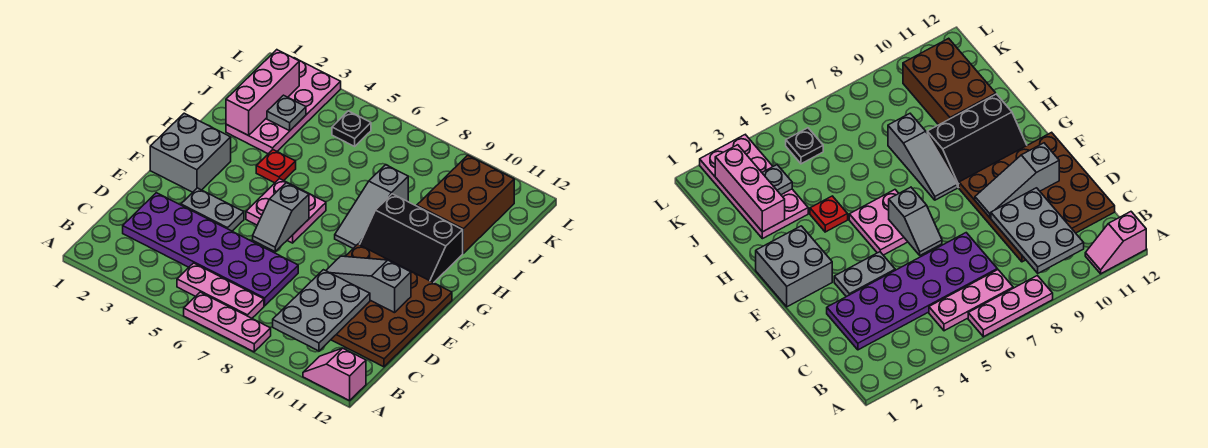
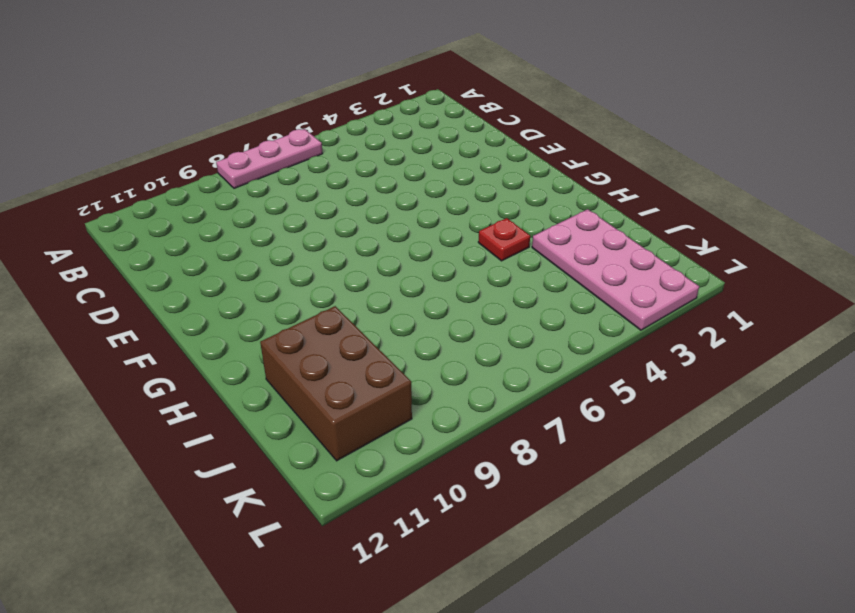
none -> pink slope A11:A12 level 1 top 12
none -> pink plate B5:B7 level 1
none -> purple plate C2:D7 level 1

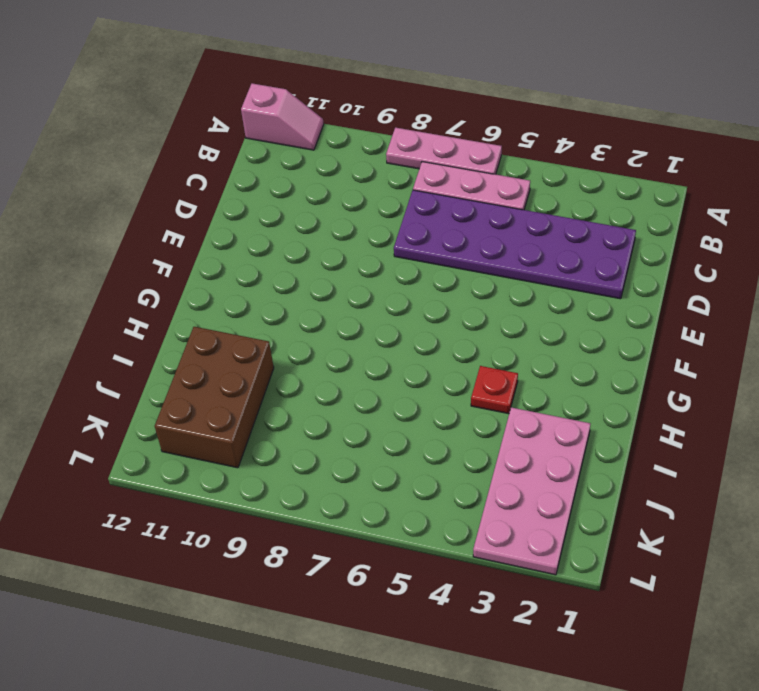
none -> brown plate C9:F12 level 1
none -> grey plate E3:E4 level 1
none -> grey brick F1:G2 level 1

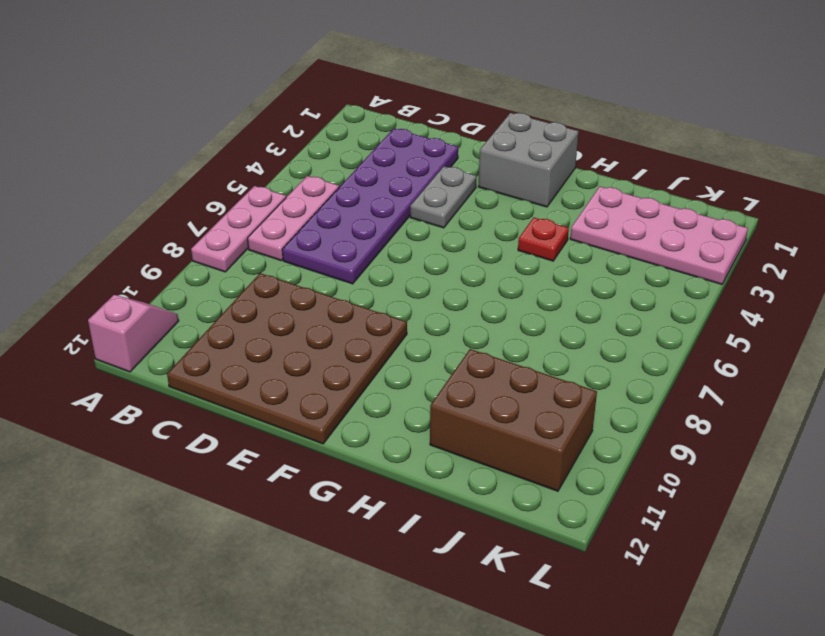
none -> pink plate F5:G6 level 1
none -> grey slope G8:I8 level 1 top I
none -> black slope G9:H11 level 1 top H

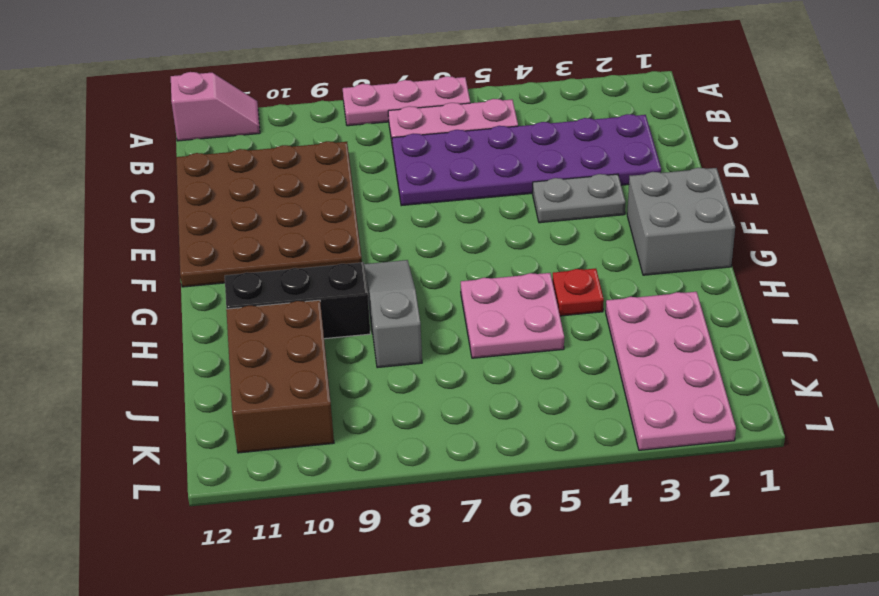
pink plate H5:I6 level 1 -> pink plate F5:G6 level 1
none -> black plate K5 level 1
none -> grey plate B9:D10 level 2
none -> grey slope E6:F6 level 2 top F

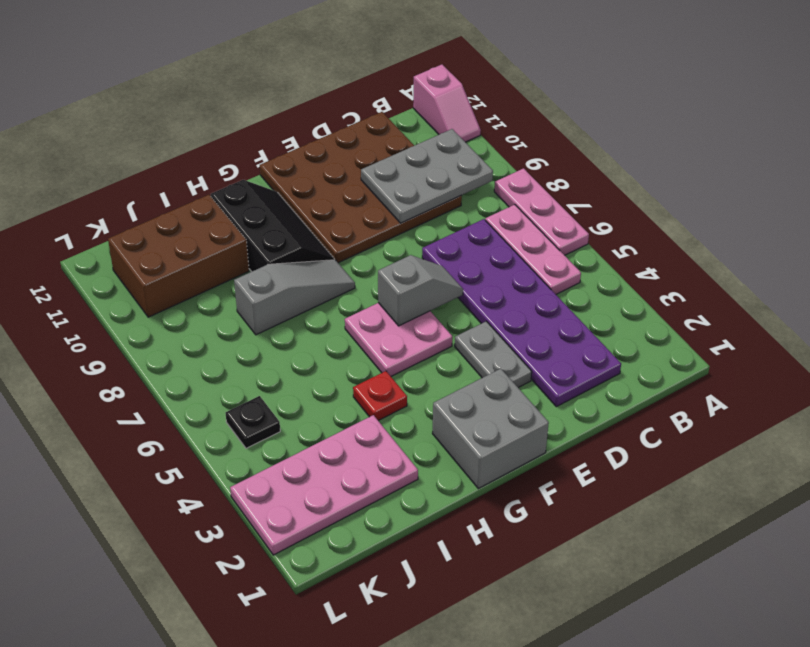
none -> grey slope E9:E11 level 2 top 11
none -> pink brick I2:K2 level 2
none -> grey plate J3 level 2

